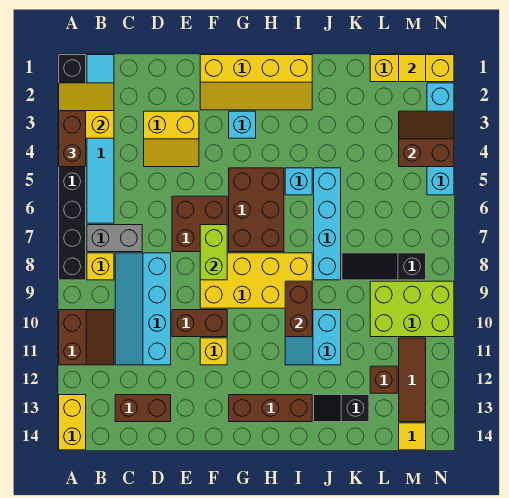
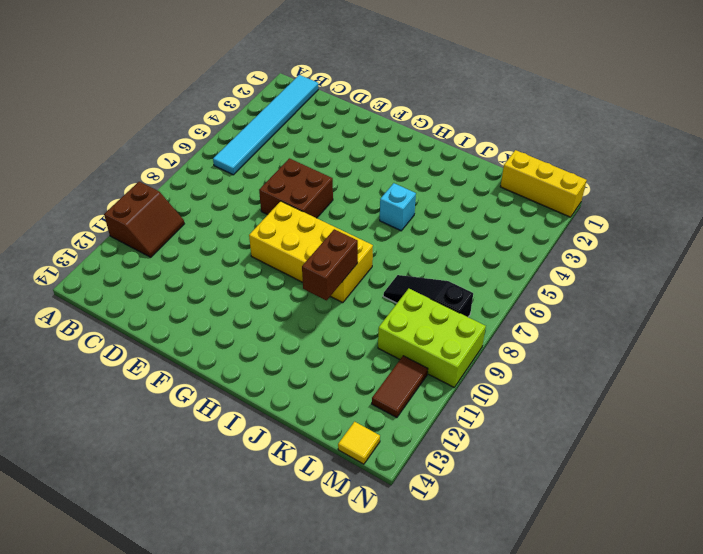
brown tile M11:M12 level 1 -> brown tile M11:M13 level 1
none -> black brick A1:A8 level 1
none -> yellow brick A13:A14 level 1
none -> grey brick B7:C7 level 1
none -> yellow brick B8 level 1

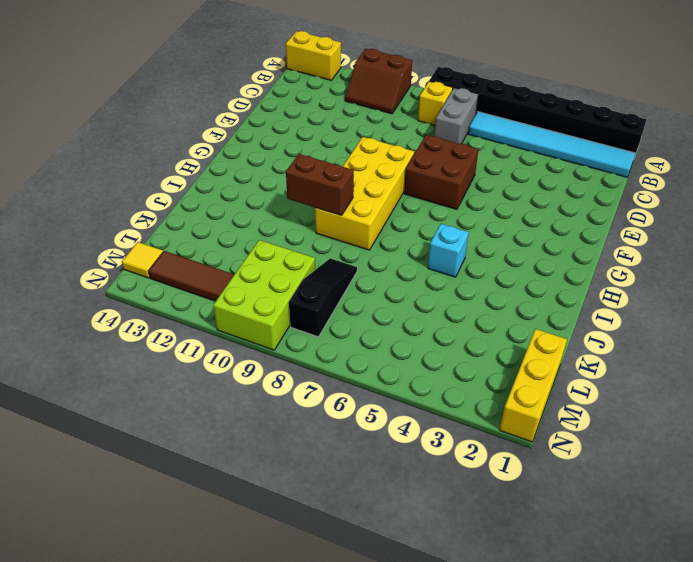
none -> cyan slope C8:D11 level 1 top D
none -> brown brick C13:D13 level 1
none -> yellow slope D3:E4 level 1 top 3
none -> brown brick E10:F10 level 1

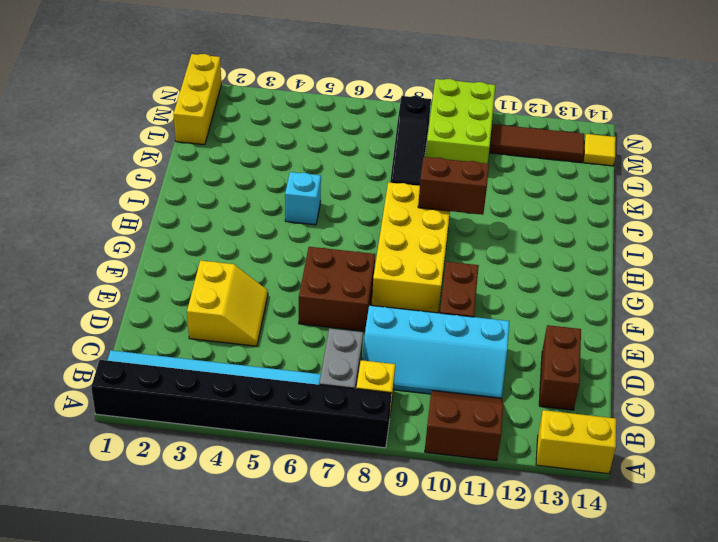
none -> yellow slope F1:I2 level 1 top 1
none -> yellow brick F11 level 1
none -> cyan brick G3 level 1
none -> brown brick G5:H7 level 1

